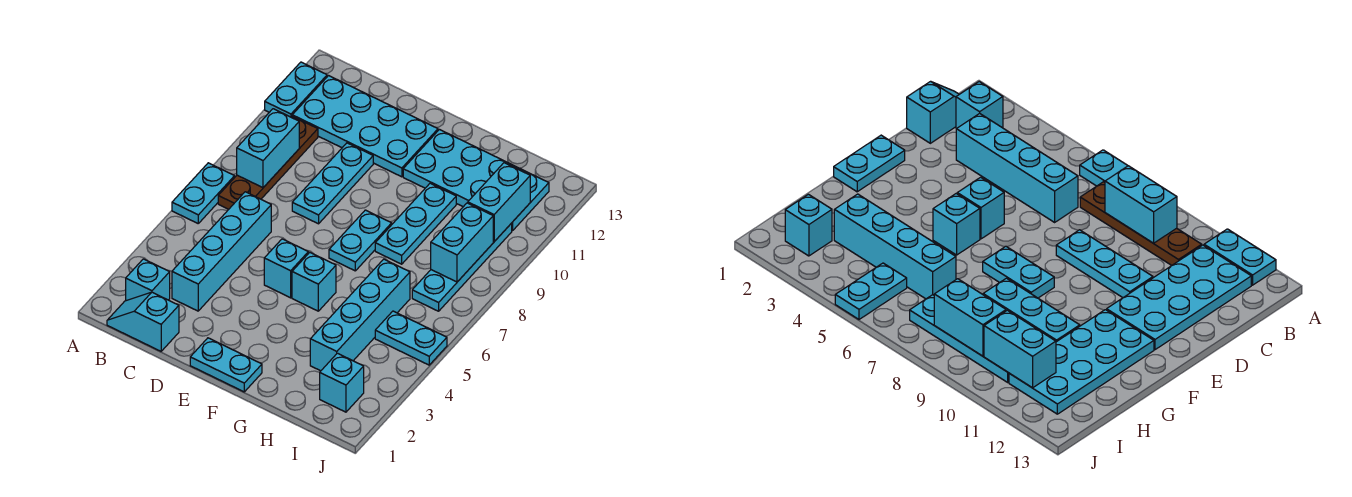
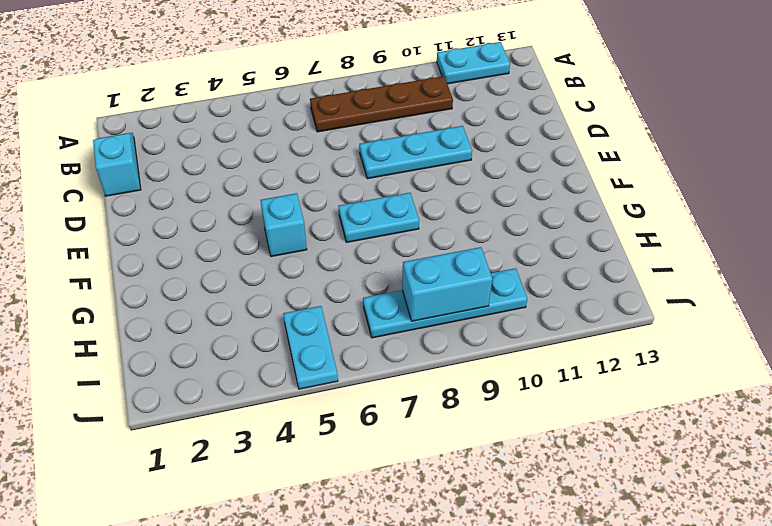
none -> cyan plate A6:A7 level 1
none -> cyan brick B2 level 1
none -> cyan plate B11:E12 level 1

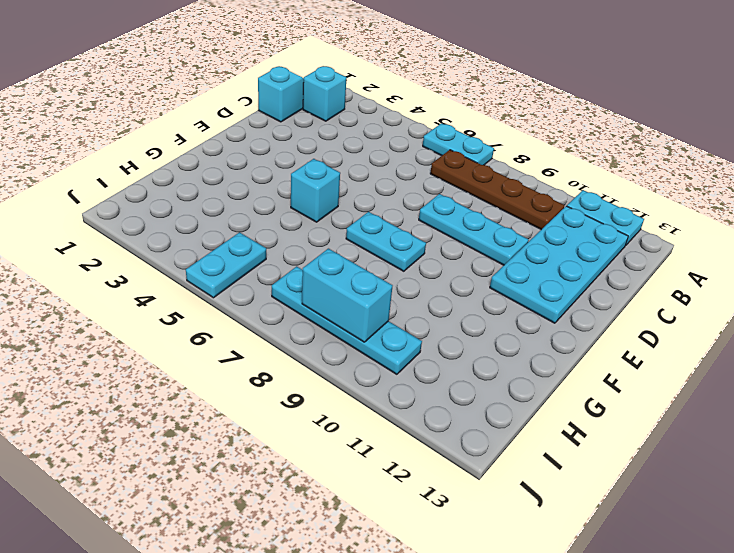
none -> cyan brick C3:C6 level 1
none -> cyan plate E1:F1 level 1
none -> cyan brick E5 level 1

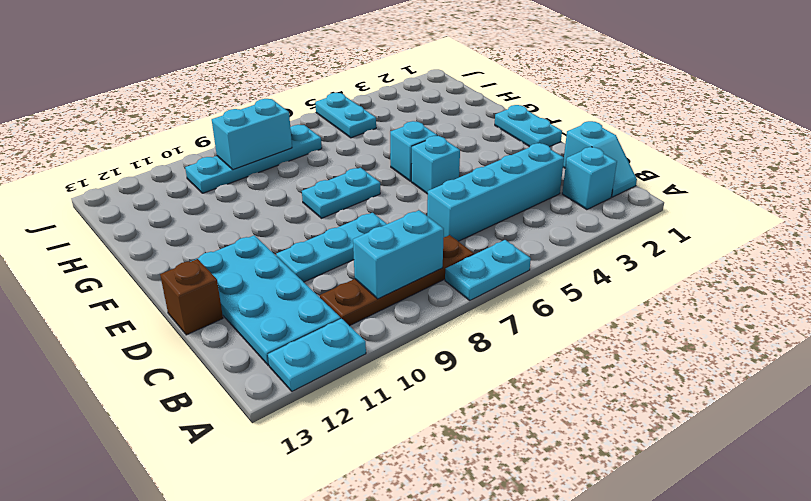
brown brick D13 level 1 -> none
none -> cyan plate F11:I12 level 1
none -> cyan plate G8:G10 level 1
none -> cyan brick H3:H6 level 1

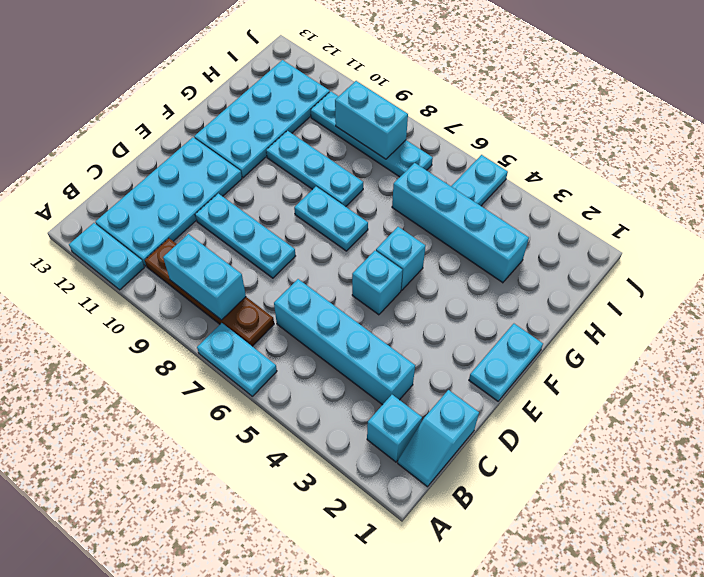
none -> cyan brick I2 level 1
none -> cyan brick I10:I11 level 2

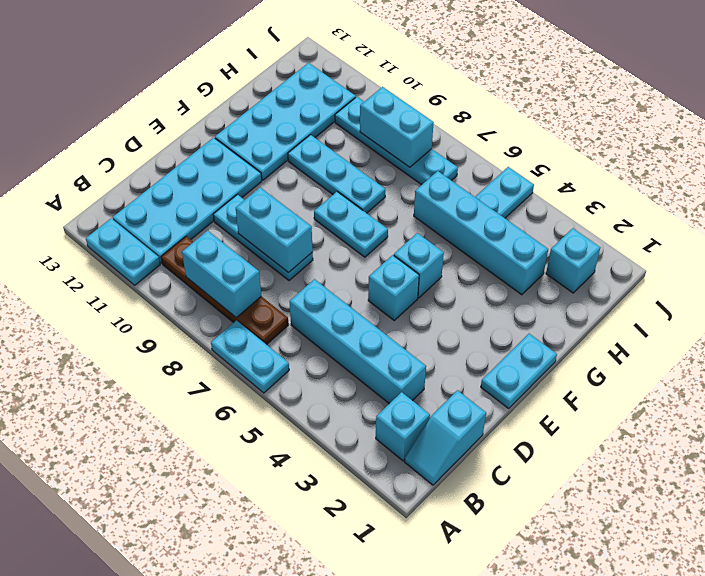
cyan brick D8:D9 level 2 -> cyan brick I10:I11 level 2

